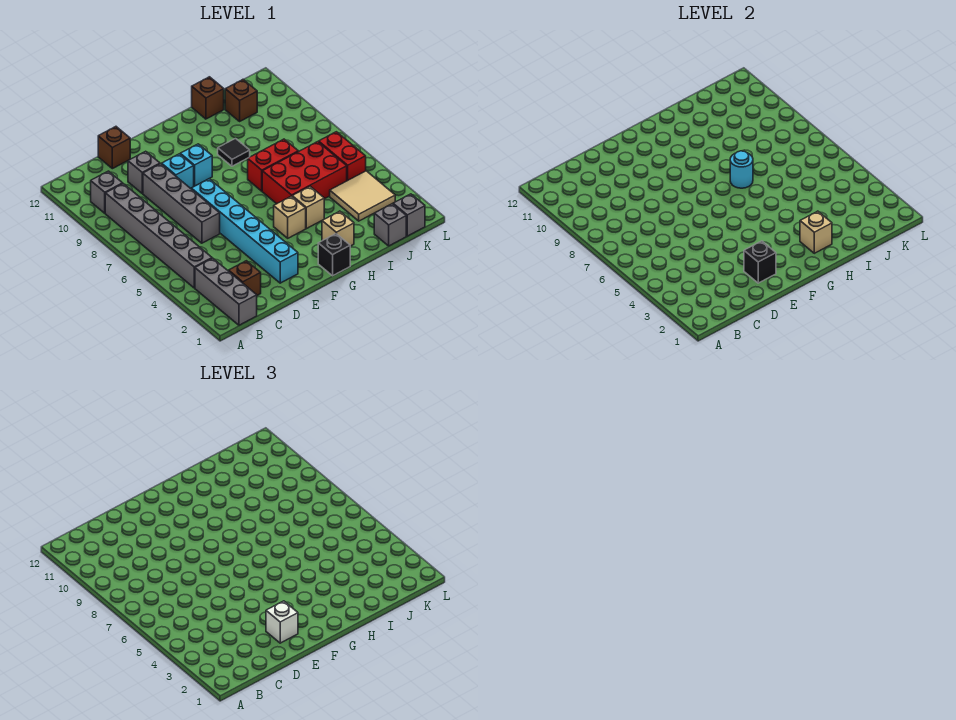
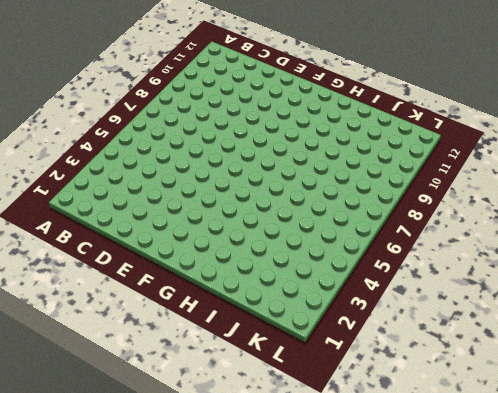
none -> grey brick B1:B3 level 1
none -> grey brick B4:B9 level 1
none -> grey brick B10 level 1

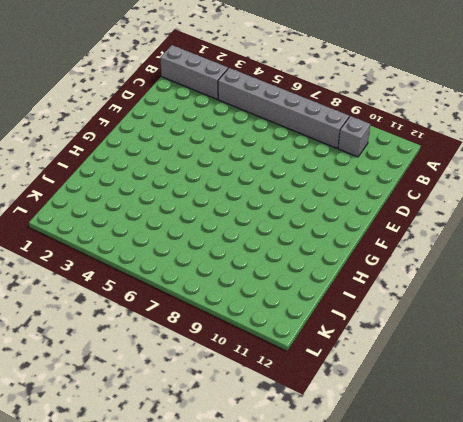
none -> brown brick C2 level 1
none -> grey brick D6:D9 level 1
none -> grey brick D10 level 1

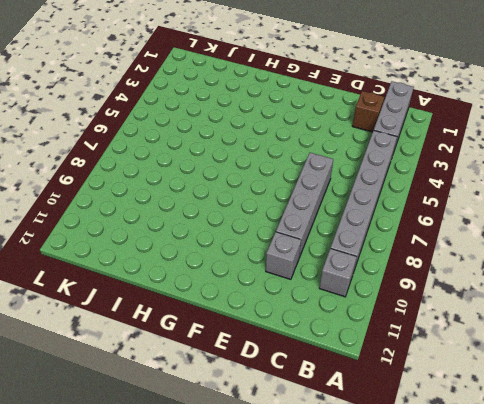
none -> brown brick D12 level 1
none -> cyan brick E2:E7 level 1
none -> cyan brick E9 level 1

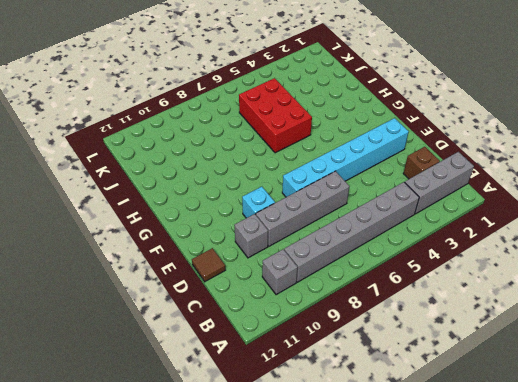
brown tile D12 level 1 -> brown brick D12 level 1
none -> cyan brick F9 level 1
none -> black brick G1 level 1
none -> tan brick G4 level 1

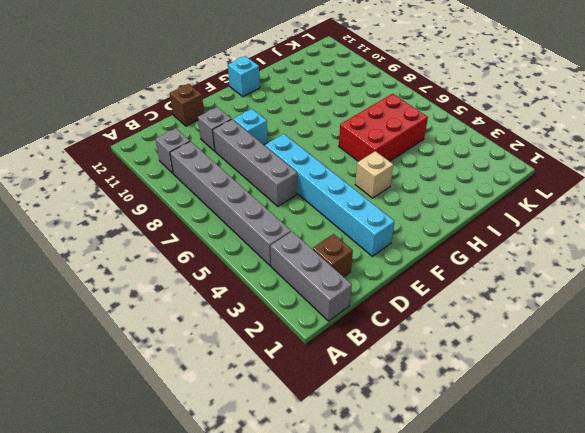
cyan brick G12 level 1 -> cyan brick F9 level 1
none -> black brick G1 level 1
none -> tan brick H2 level 1
none -> tan brick H4 level 1

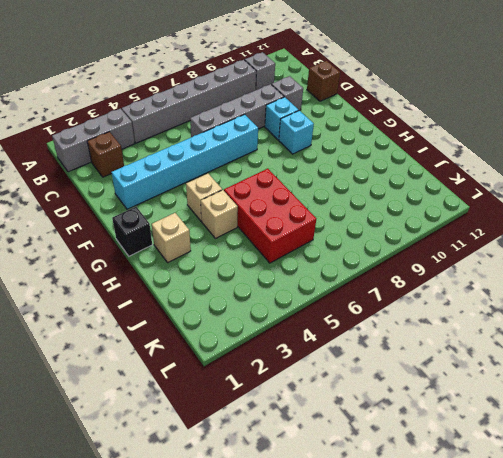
none -> red brick H7:I7 level 1
none -> black tile H9 level 1
none -> brown brick I12 level 1

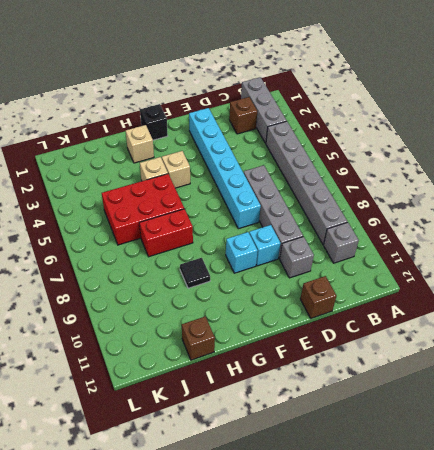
none -> grey brick J1 level 1
none -> tan tile J3:K4 level 1
none -> brown brick J11 level 1

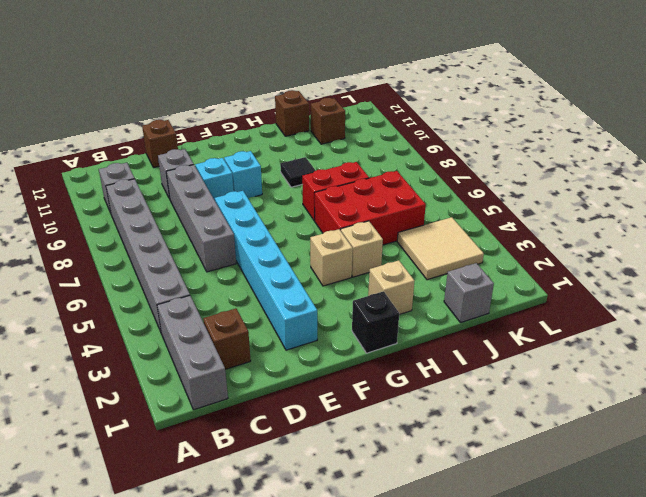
none -> grey brick K1 level 1
none -> red brick K5:K6 level 1
none -> black brick E2 level 2

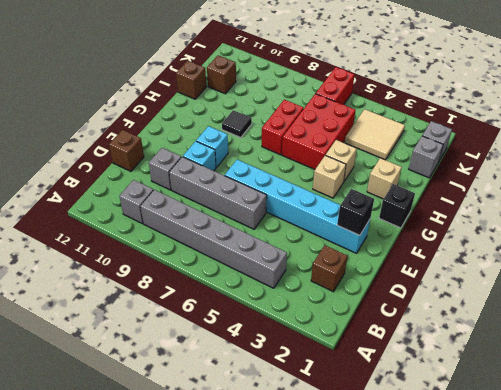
red brick K6:L6 level 1 -> red brick K5:K6 level 1
none -> grey brick B1:B3 level 1
none -> tan brick H2 level 2
none -> cyan round brick H7 level 2

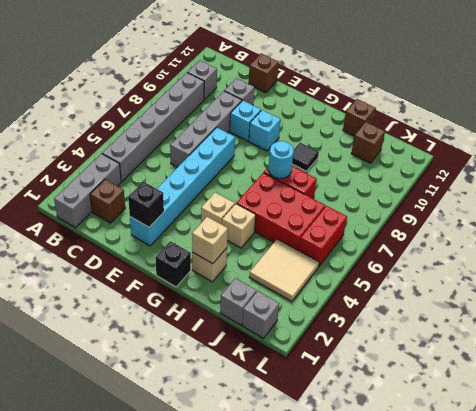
none -> white brick E2 level 3

